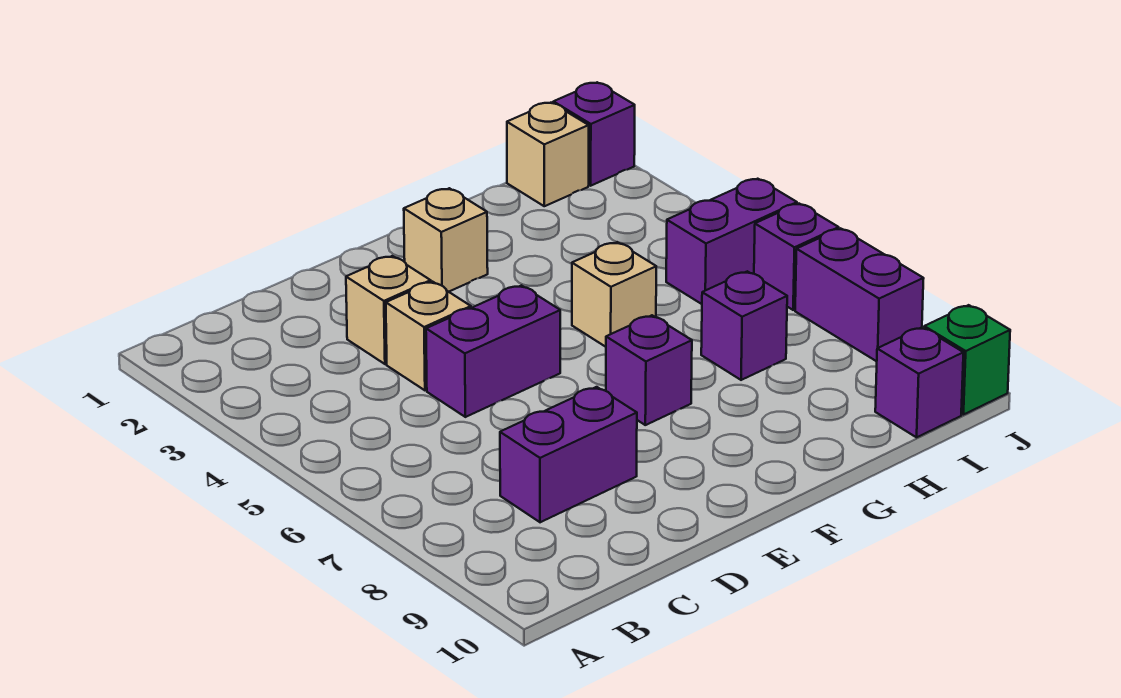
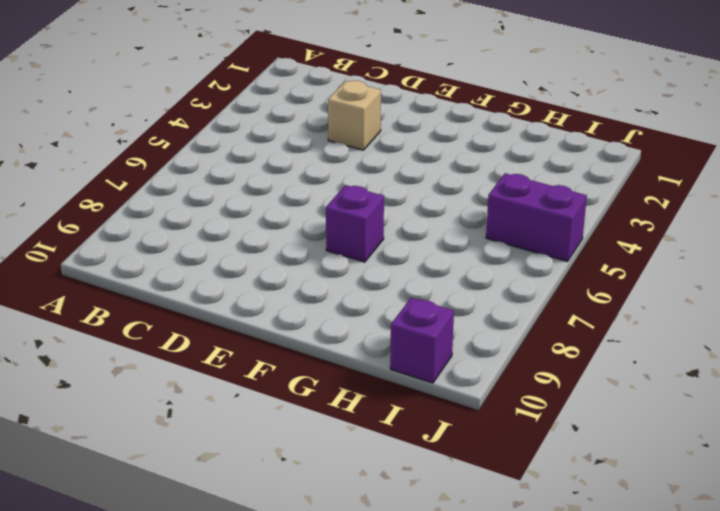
none -> purple brick C8:D8 level 1
none -> tan brick D4 level 1
none -> purple brick D5:E5 level 1

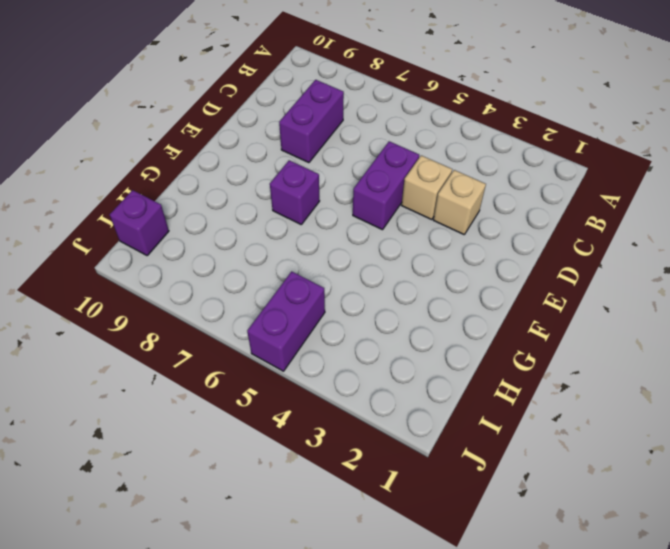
none -> tan brick F2 level 1
none -> tan brick G5 level 1
none -> purple brick H7 level 1

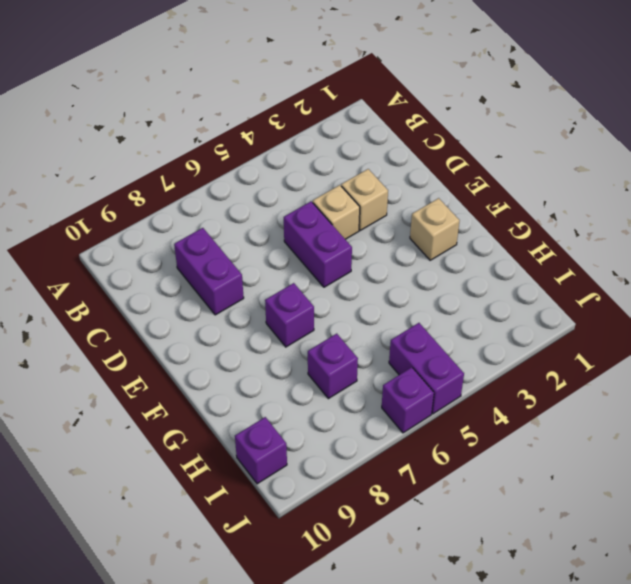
none -> tan brick G5 level 1
none -> tan brick I1 level 1
none -> purple brick J1 level 1

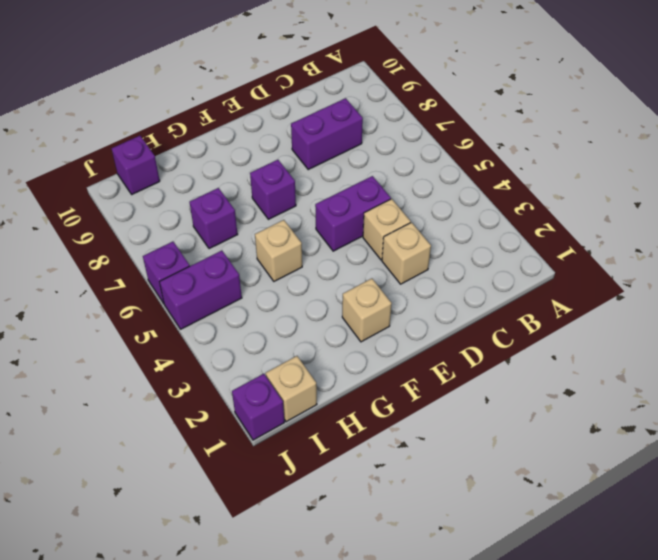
none -> purple brick J7:J8 level 1
none -> green brick J10 level 1

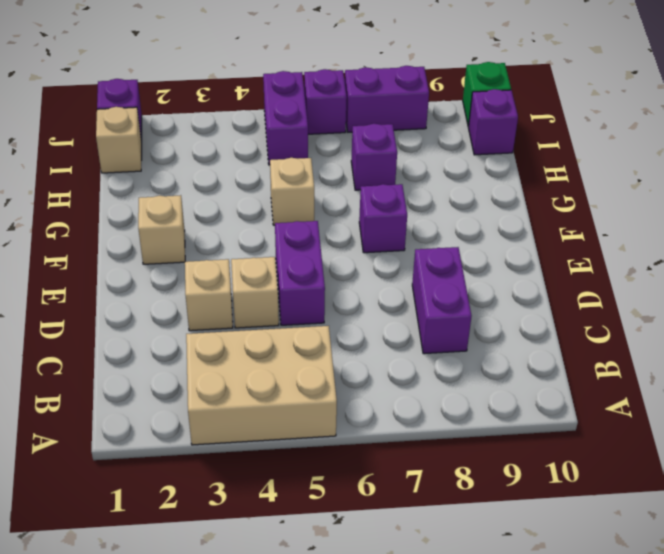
tan brick A3:B5 level 1 -> none

